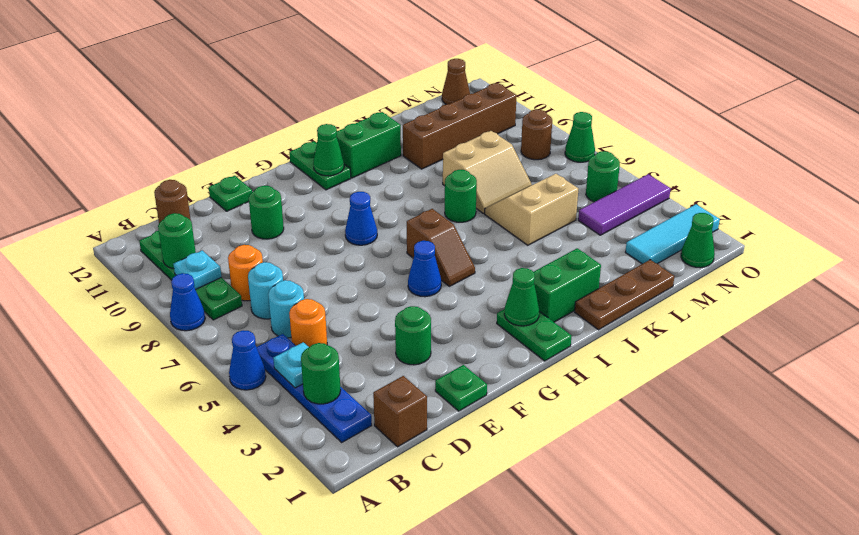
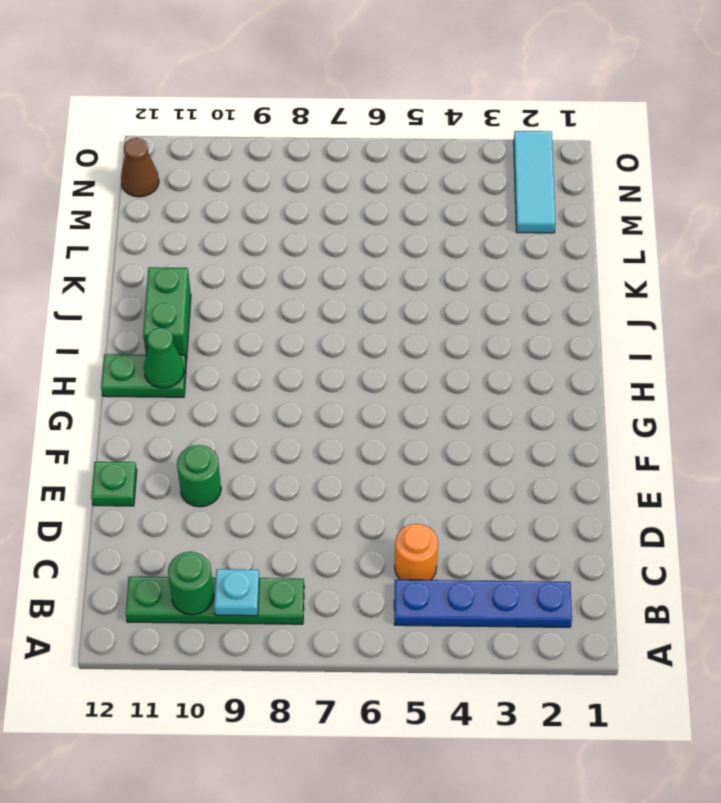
none -> blue cone A5 level 1
none -> blue cone A8 level 1
none -> brown brick C1 level 1
none -> cyan round brick C6 level 1

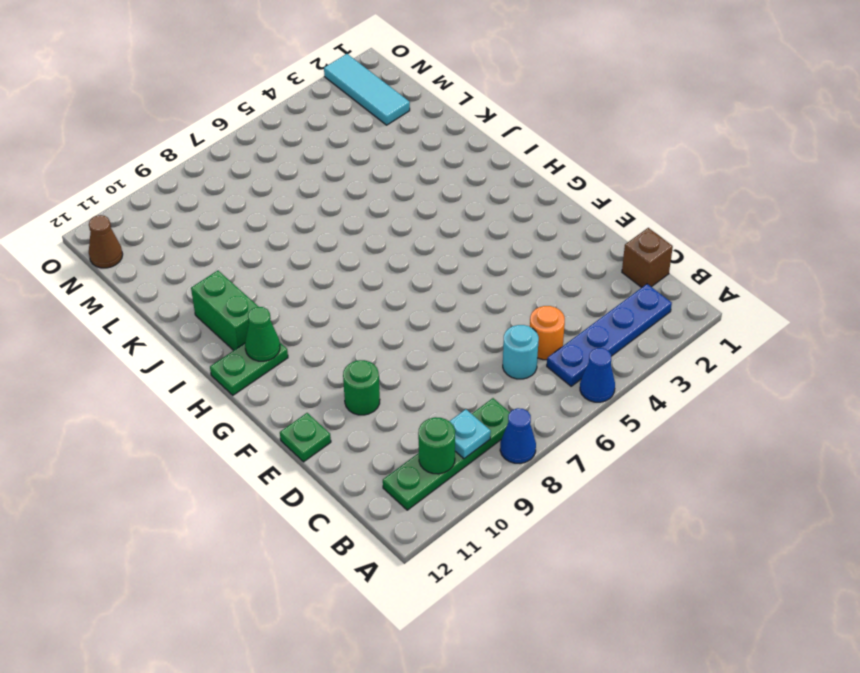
none -> cyan round brick C7 level 1
none -> orange round brick C8 level 1
none -> brown round brick C12 level 1
none -> green plate E1 level 1

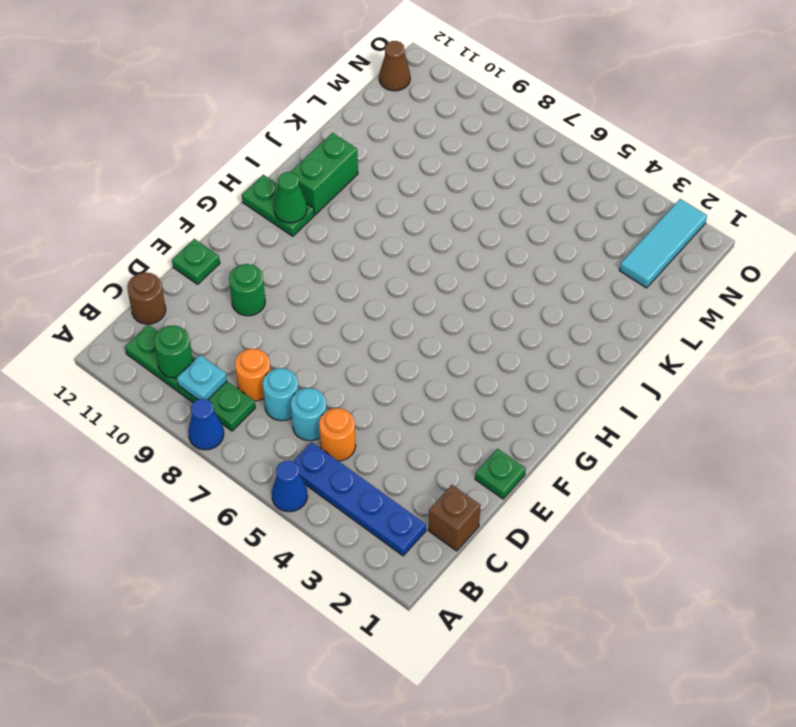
none -> green round brick E3 level 1
none -> blue cone G5 level 1
none -> blue cone G8 level 1
none -> green plate H1:H2 level 1

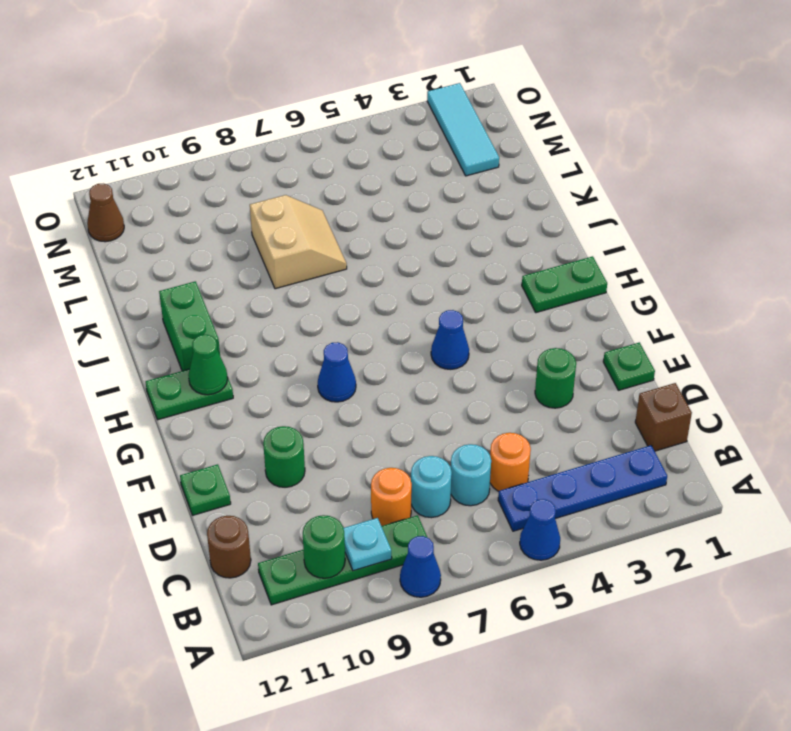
none -> brown slope H5:H6 level 1 top 6
none -> green brick I2:J2 level 1
none -> brown plate J1:L1 level 1
none -> green round brick J7 level 1

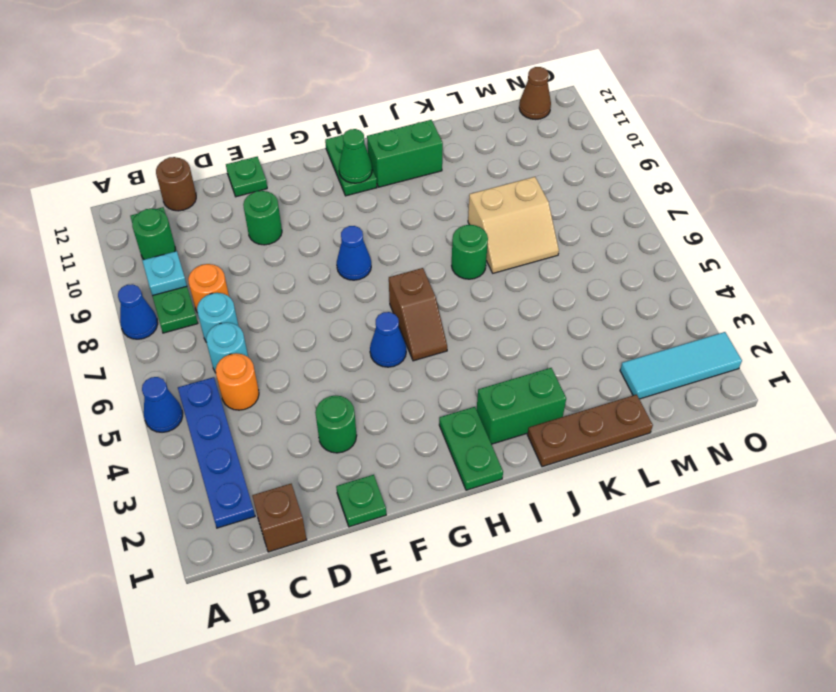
none -> tan slope K5:L6 level 1 top 5
none -> brown brick K10:N10 level 1
none -> purple tile M4:O4 level 1
none -> green cone N1 level 1

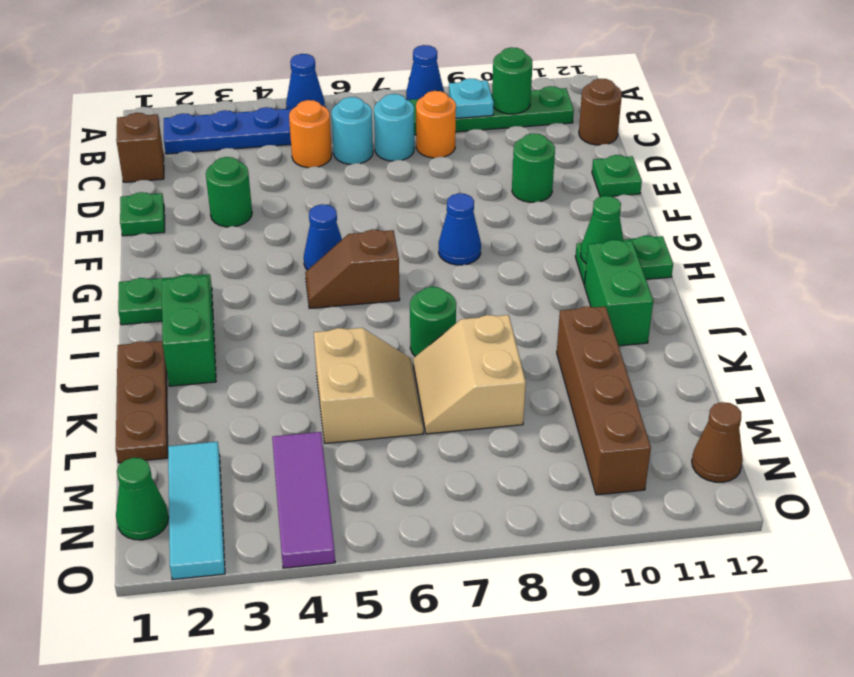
none -> green round brick N5 level 1
none -> brown round brick N8 level 1
none -> green cone O7 level 1
none -> green round brick B3 level 2

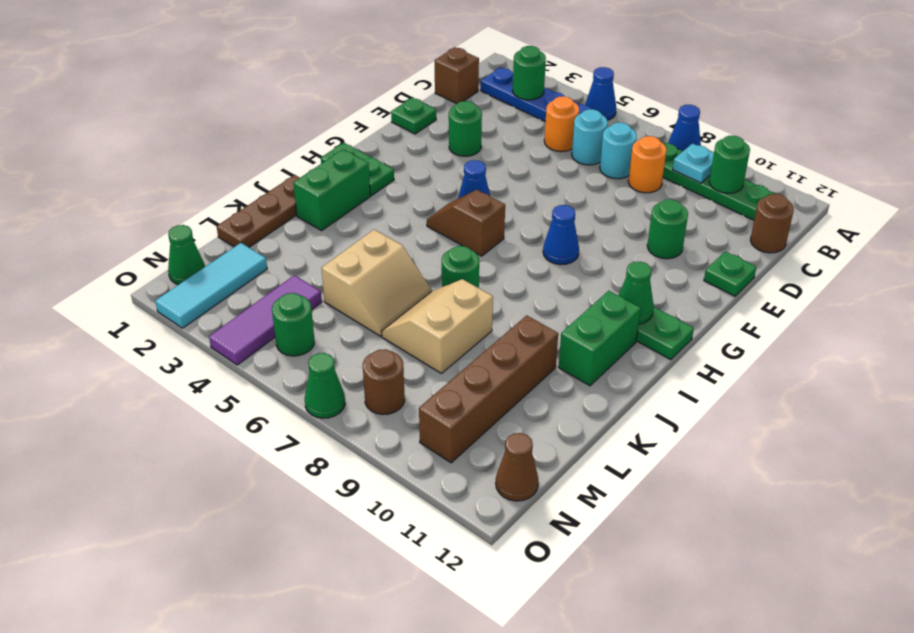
none -> cyan plate B4 level 2
none -> green cone H2 level 2

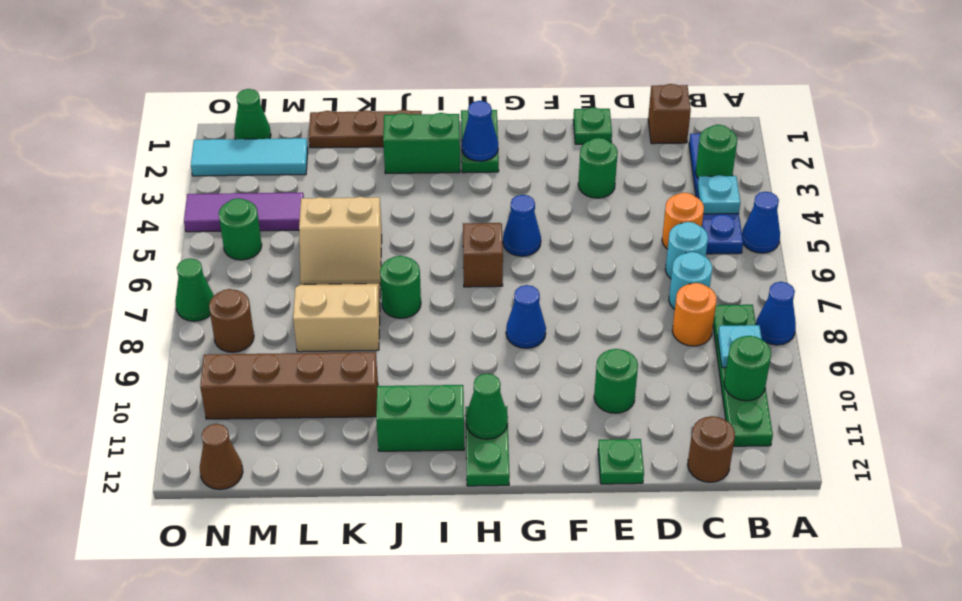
blue cone H2 level 2 -> green cone H2 level 2

